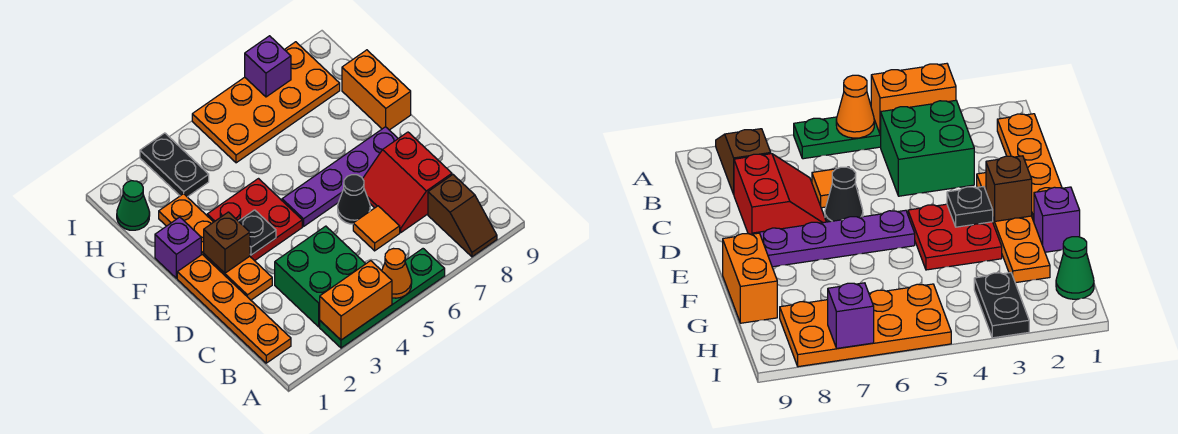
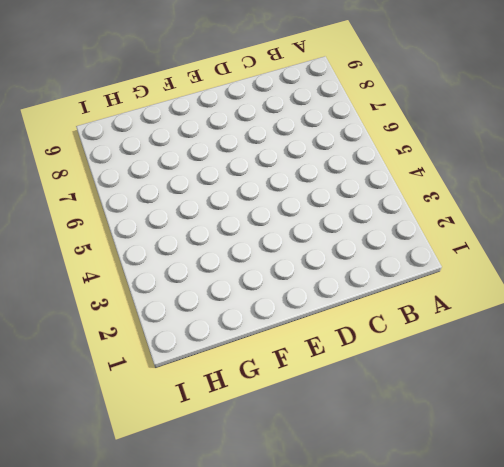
none -> green plate A3:A6 level 1
none -> brown slope A8:B8 level 1 top B
none -> orange plate B1:E1 level 1

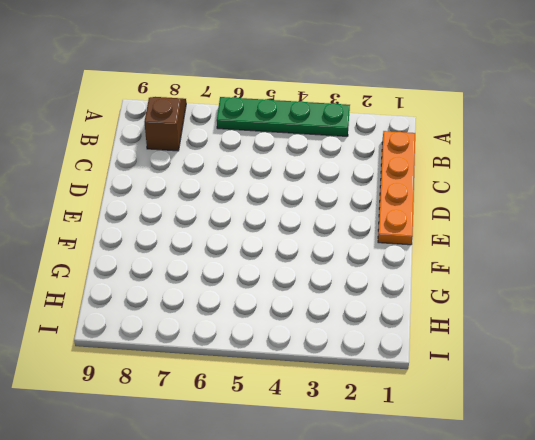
none -> green brick B3:C4 level 1
none -> orange tile C6 level 1
none -> red slope C7:D8 level 1 top 8

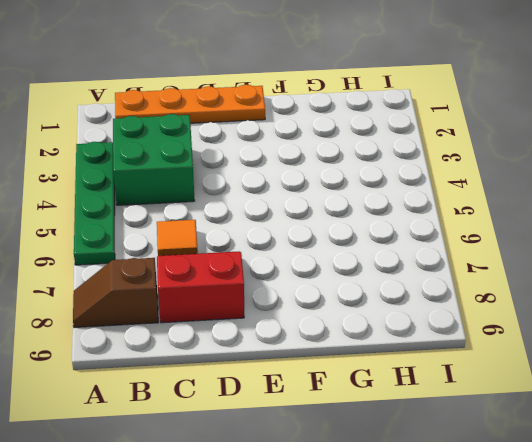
none -> orange plate D2:G2 level 1
none -> black cone D6 level 1
none -> red plate E3:F4 level 1

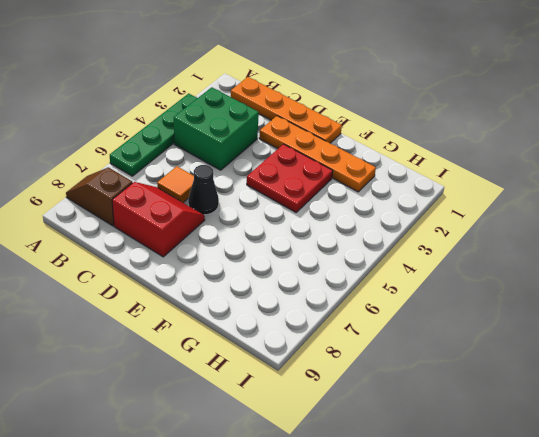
none -> purple plate E5:E8 level 1
none -> purple brick F1 level 1
none -> orange brick F9:G9 level 1

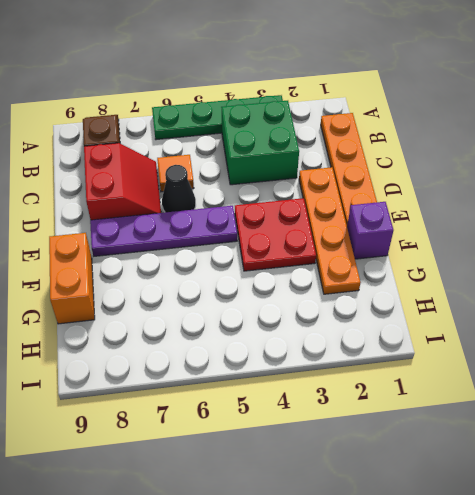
none -> green cone H1 level 1
none -> black plate H3:I3 level 1
none -> orange plate H5:I8 level 1

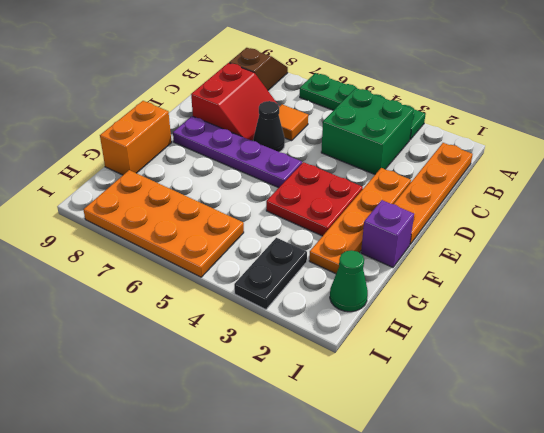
none -> orange brick A3:A4 level 2
none -> orange cone A5 level 2
none -> brown brick E2 level 2

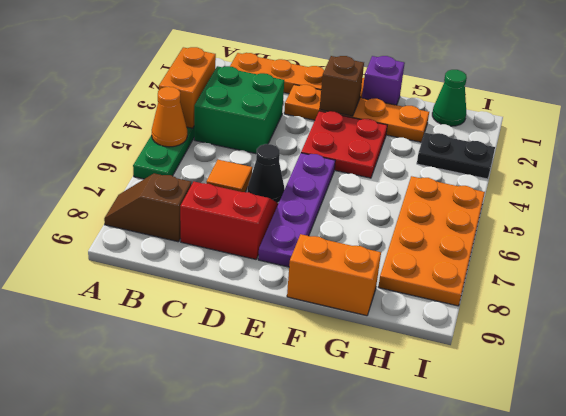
none -> black plate E3 level 2
none -> purple brick I7 level 2

